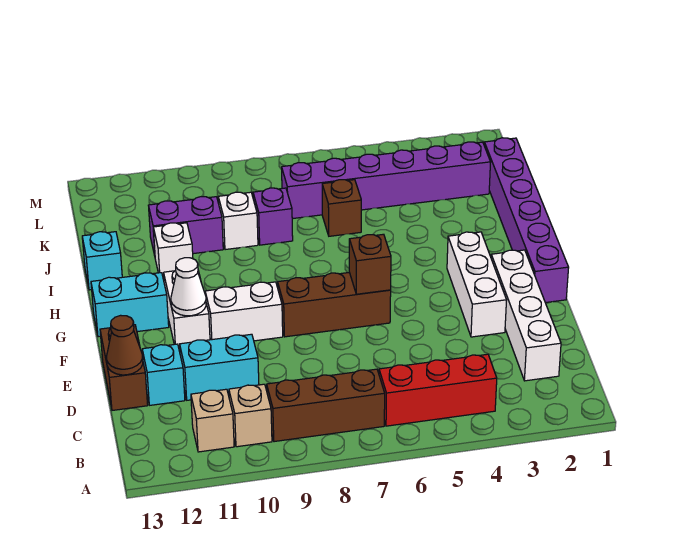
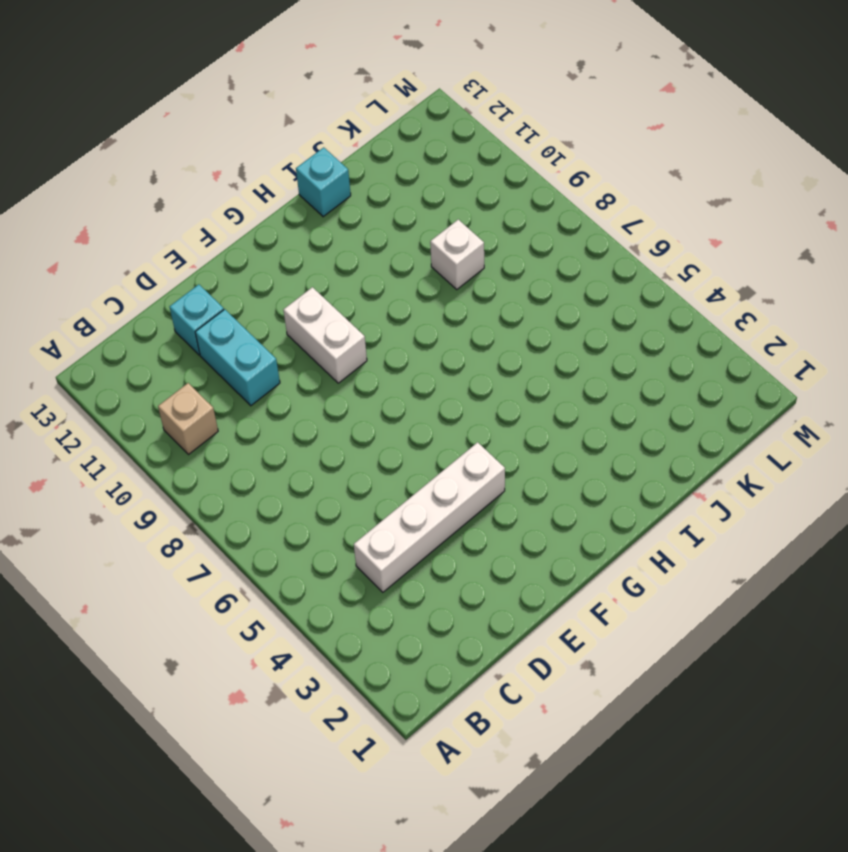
white brick C4:F4 level 1 -> white brick C2:F2 level 1
none -> red brick B4:B6 level 1
none -> brown brick B7:B9 level 1
none -> tan brick B11 level 1

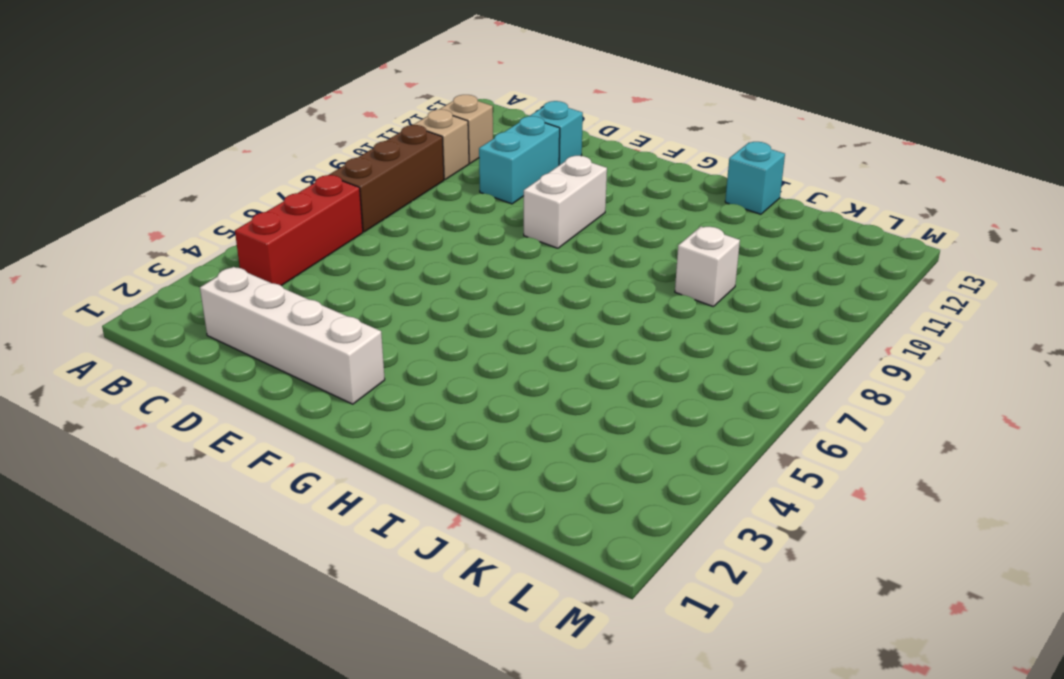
none -> brown brick D13:E13 level 1
none -> white brick E3:G3 level 1
none -> purple brick F1:K1 level 1

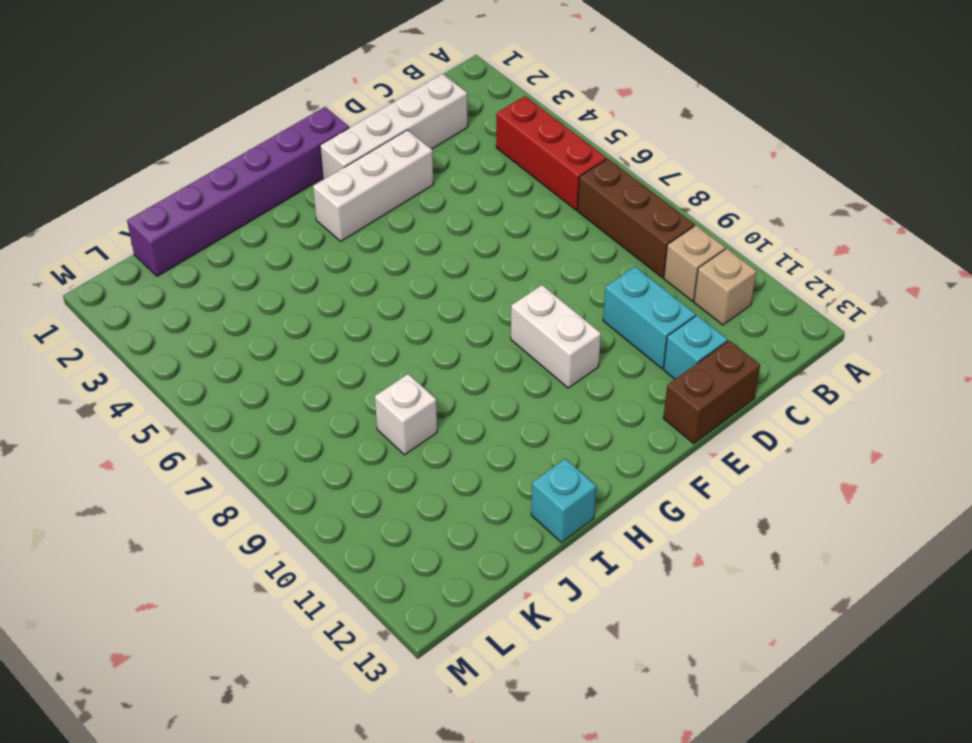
none -> brown brick F6:F8 level 1
none -> white brick F11:G11 level 1
none -> cyan brick G12:G13 level 1

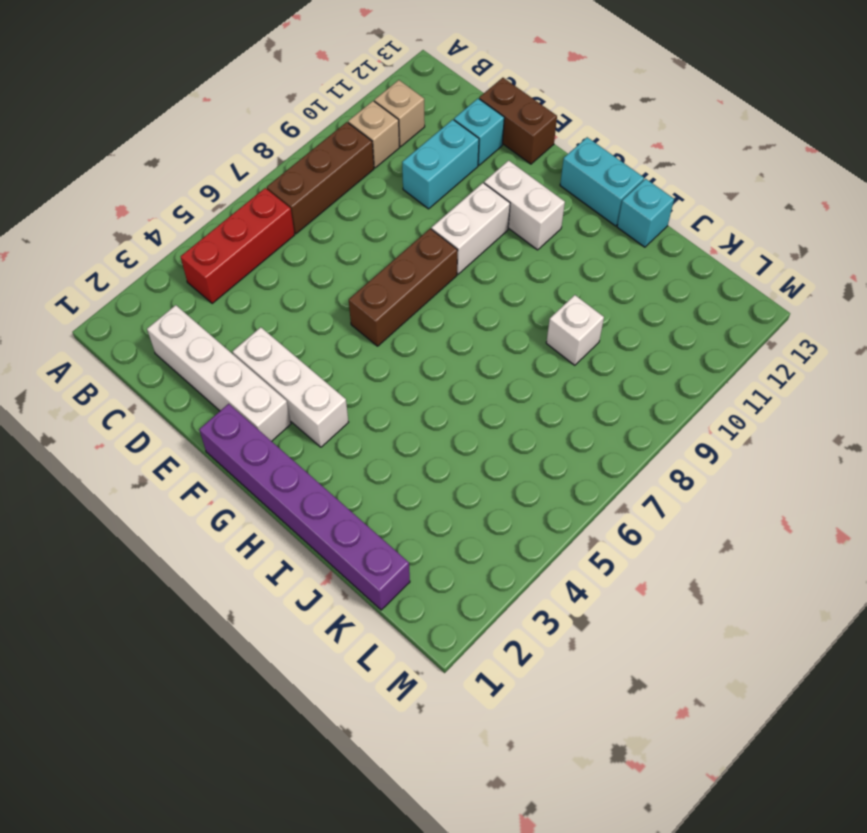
cyan brick G13:H13 level 1 -> cyan brick G12:G13 level 1
none -> white brick I11 level 1
none -> brown brick J6 level 1
none -> purple brick J8 level 1

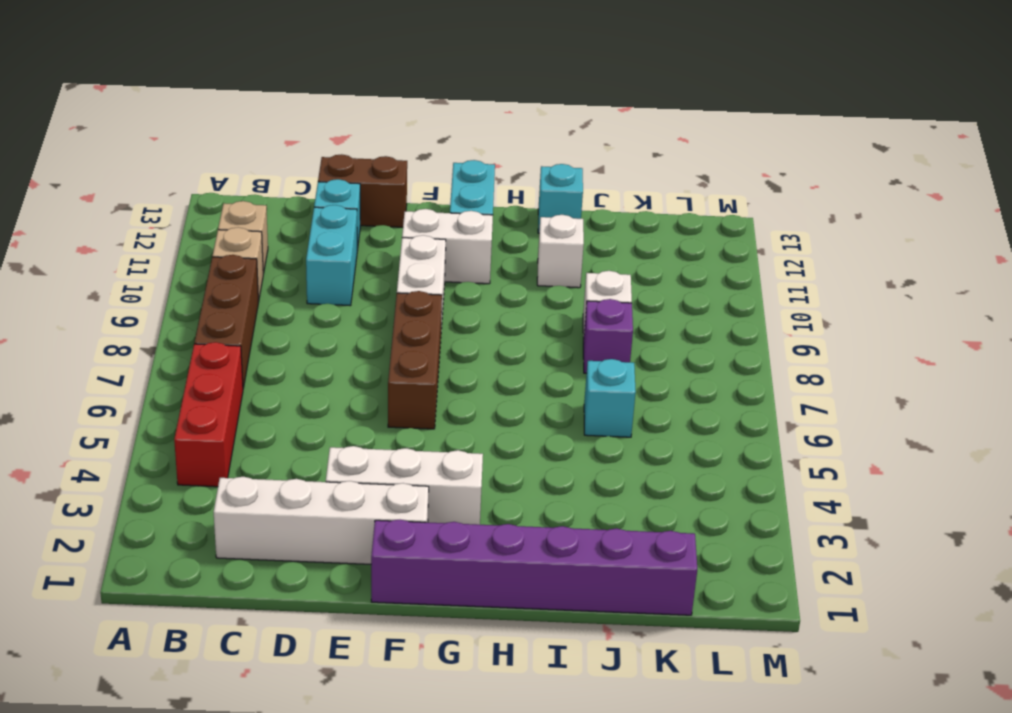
cyan brick J6 level 1 -> brown brick J6 level 1
none -> purple brick J10:J11 level 1
none -> purple brick K2:K7 level 1
none -> brown cone D13 level 2

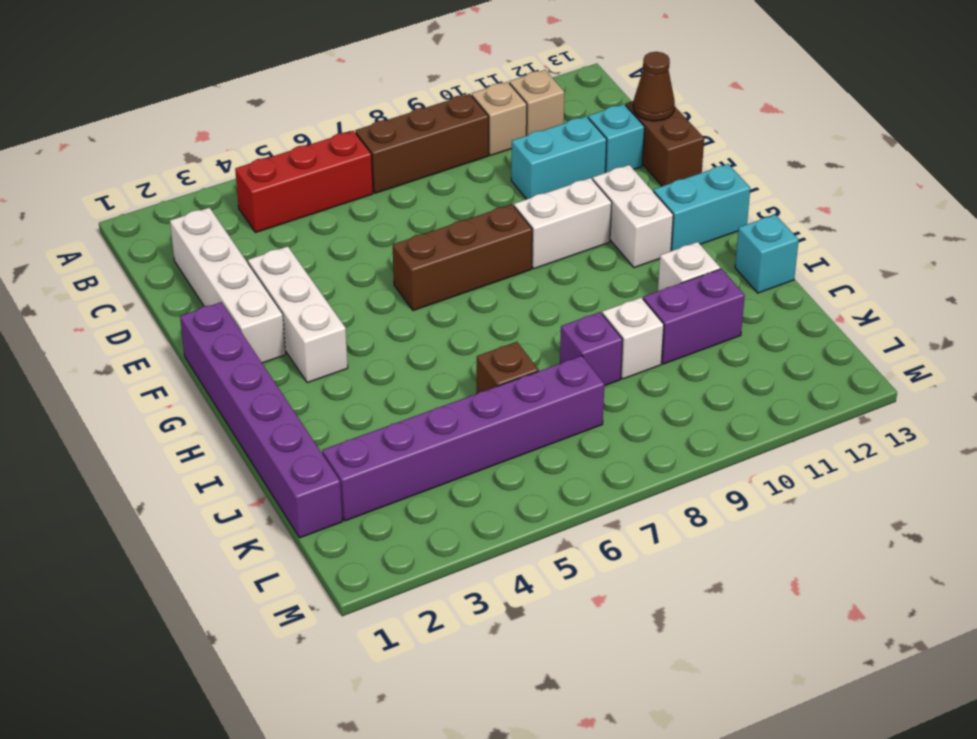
none -> brown brick F6 level 2
none -> white cone F11 level 2

